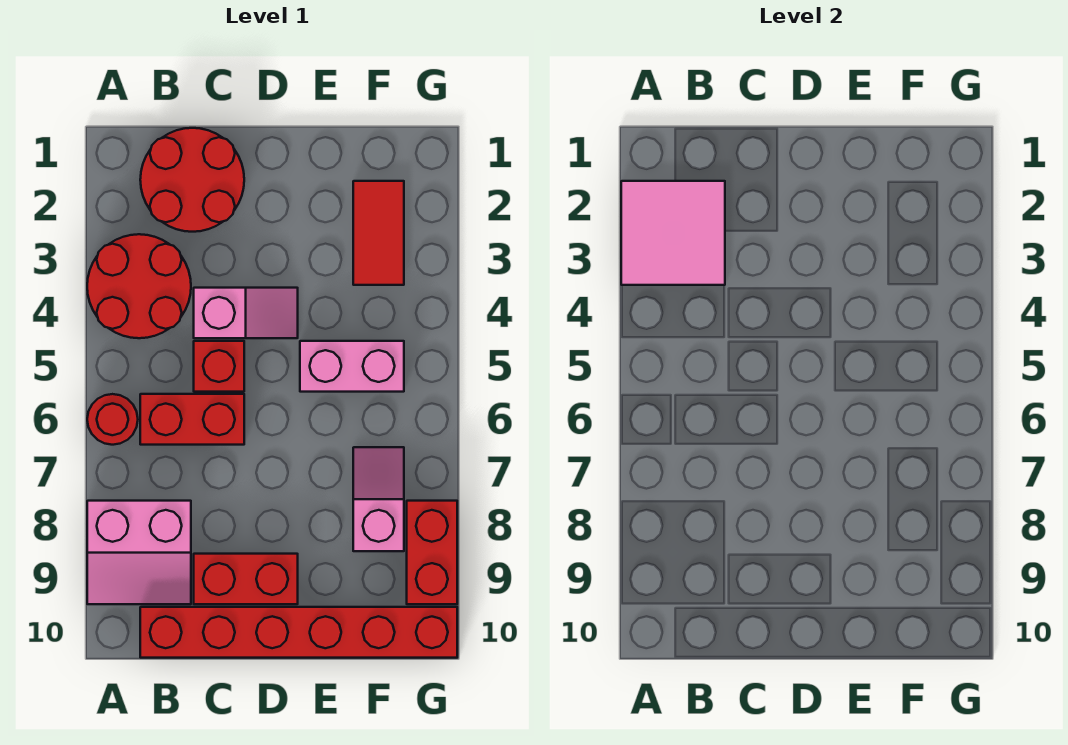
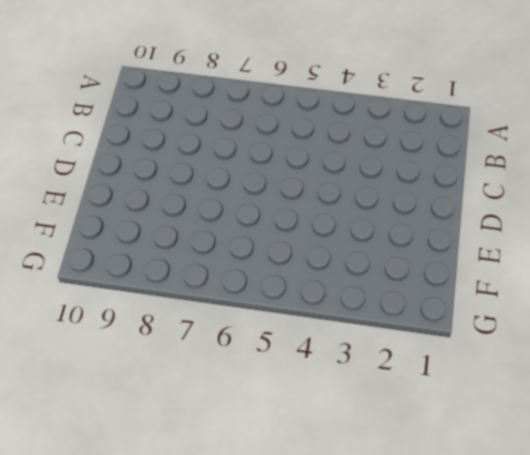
none -> red round brick A3:B4 level 1
none -> red round brick A6 level 1
none -> pink slope A8:B9 level 1 top 8

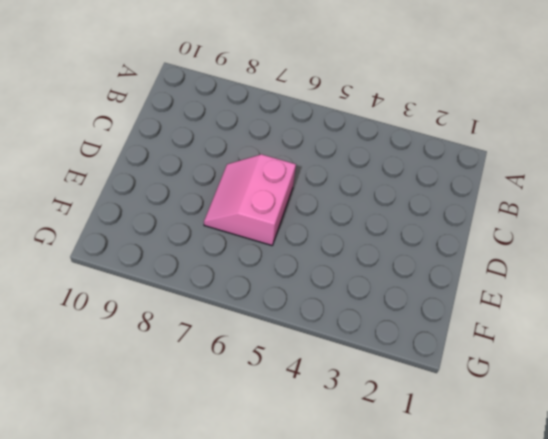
pink slope D6:E7 level 1 top 6 -> pink slope A8:B9 level 1 top 8
none -> red round brick A3:B4 level 1
none -> red round brick A6 level 1
none -> red round brick B1:C2 level 1

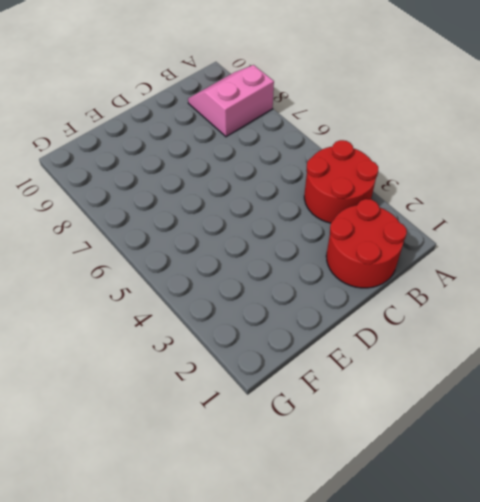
none -> red round brick A6 level 1
none -> red brick B6:C6 level 1
none -> red brick B10:G10 level 1

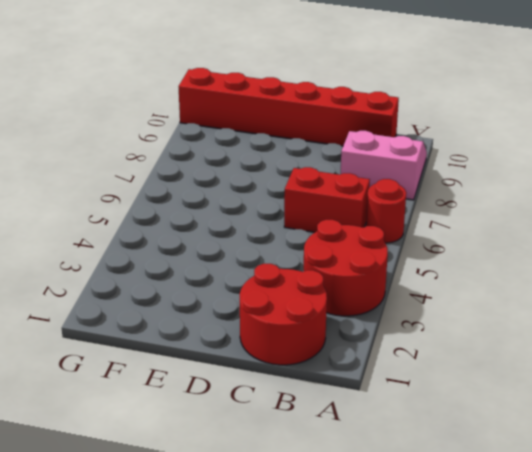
none -> pink slope C4:D4 level 1 top C
none -> red brick C5 level 1
none -> red brick C9:D9 level 1

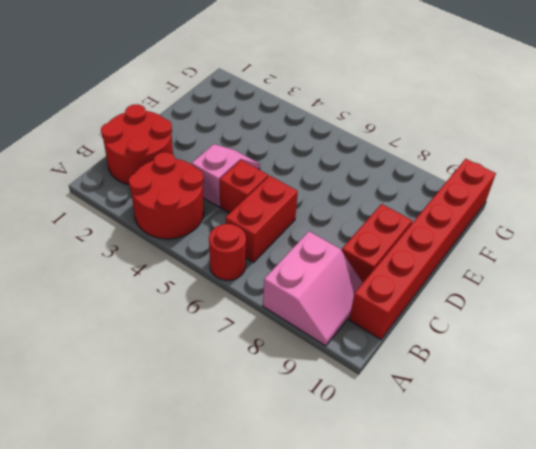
none -> pink brick E5:F5 level 1
none -> red tile F2:F3 level 1
none -> pink slope F7:F8 level 1 top 8

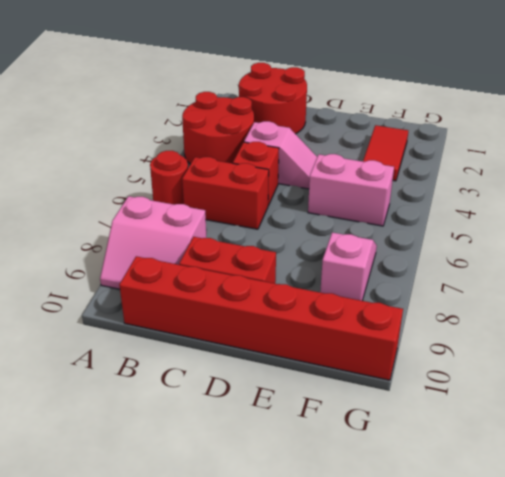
none -> red brick G8:G9 level 1
none -> pink tile A2:B3 level 2

